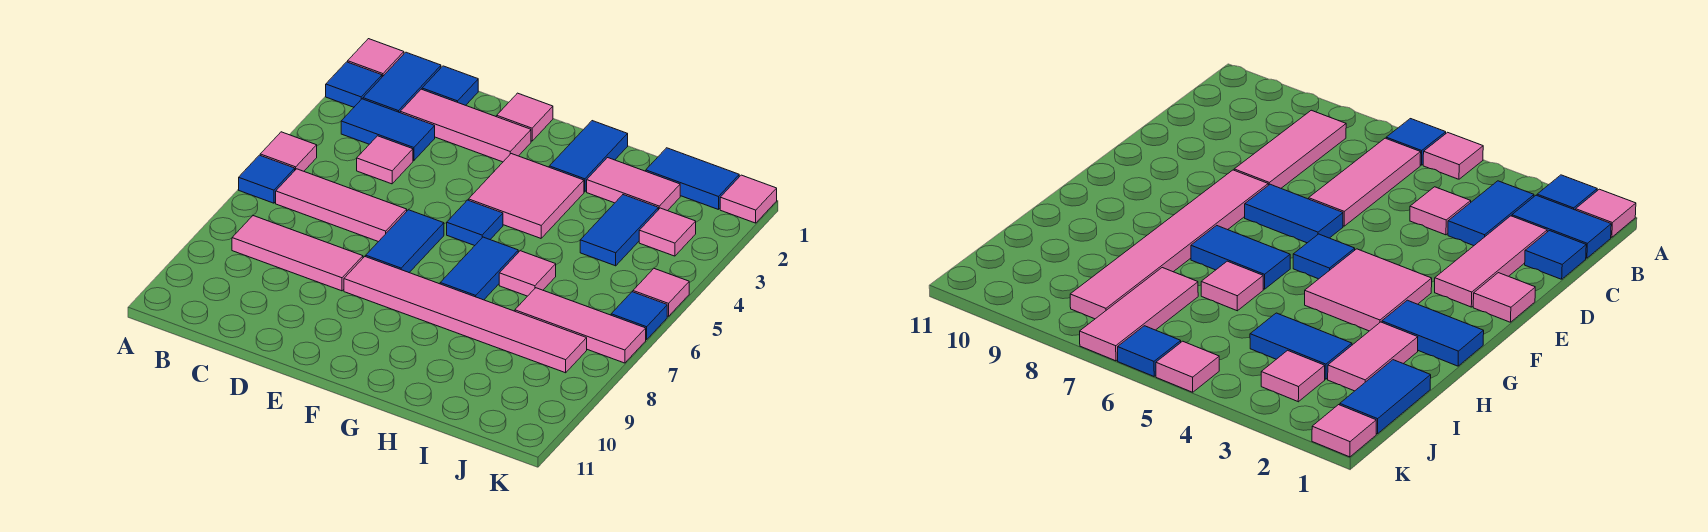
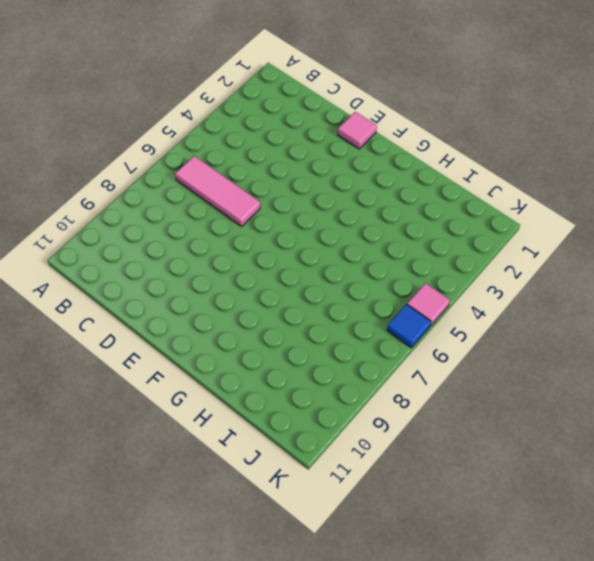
none -> pink tile A1 level 1
none -> blue tile A2 level 1
none -> pink tile A5 level 1

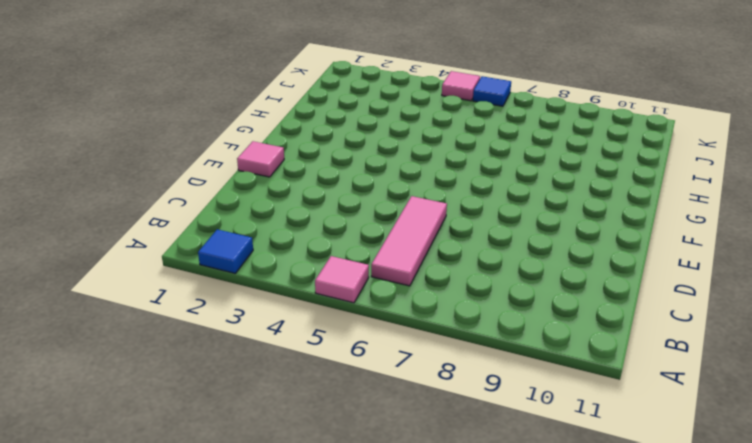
none -> pink tile A1 level 1
none -> blue tile A6 level 1
none -> blue tile B1:B2 level 1

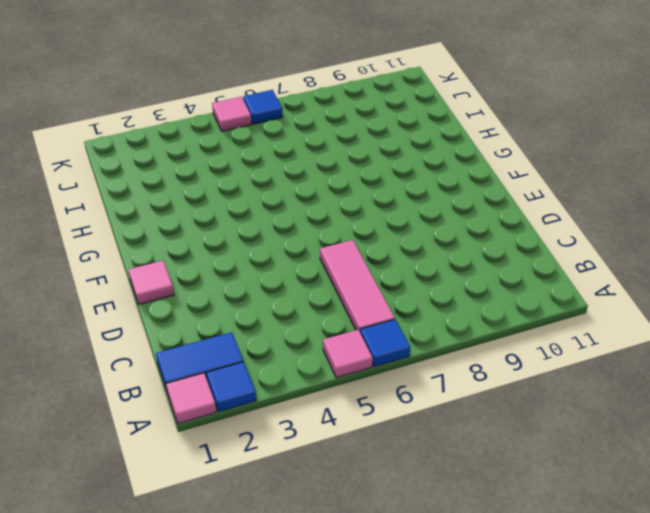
none -> blue tile B3:C3 level 1
none -> pink tile B8:D8 level 1
none -> blue tile C1 level 1

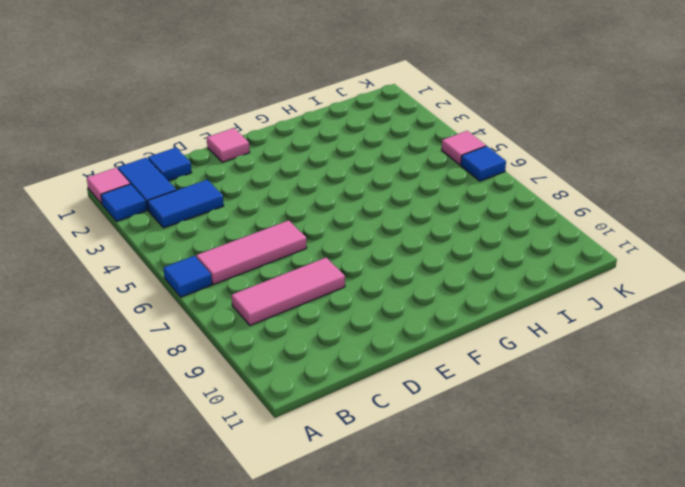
none -> pink tile A5 level 1
none -> pink tile C2:E2 level 1
none -> pink tile C4 level 1

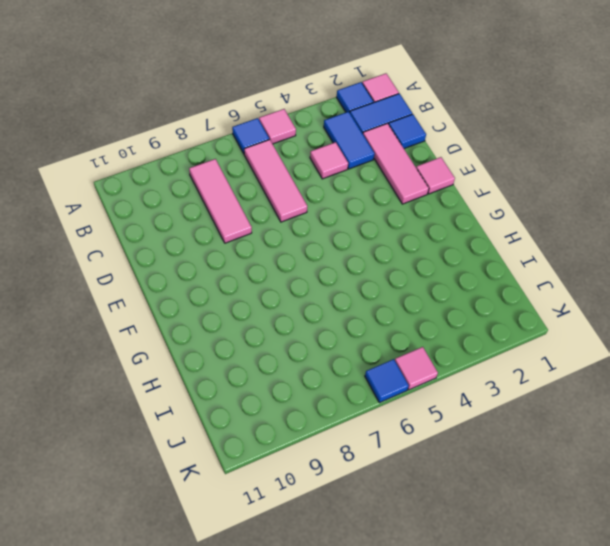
none -> blue tile E6:E7 level 1
none -> pink tile E8:J8 level 1
none -> pink tile F3:G4 level 1

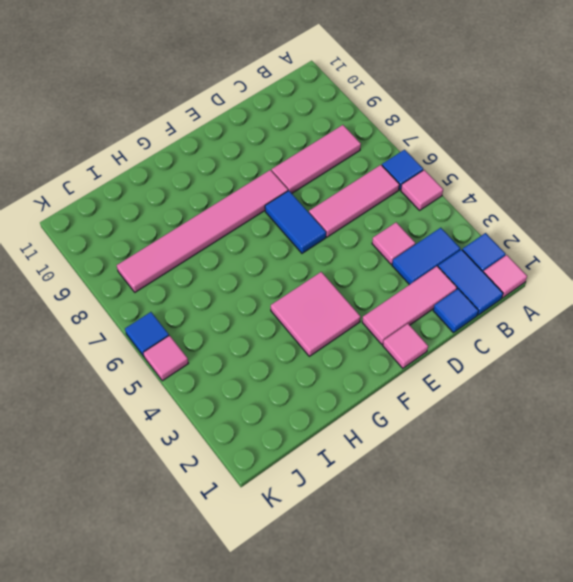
none -> blue tile F5 level 1
none -> blue tile G1:G2 level 1
none -> blue tile G6:G7 level 1

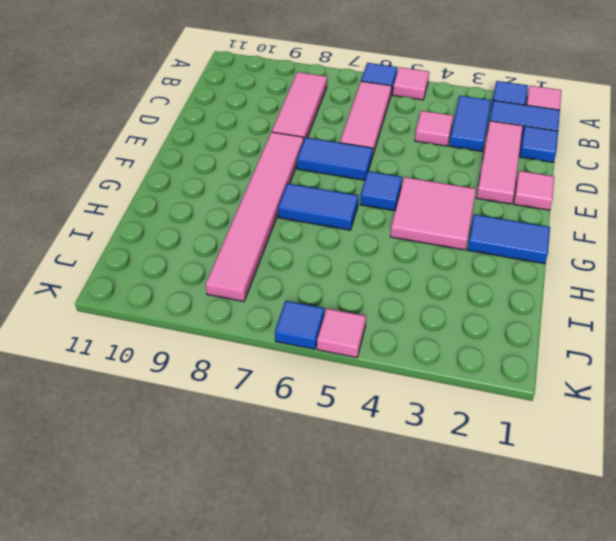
none -> pink tile H2:I2 level 1
none -> pink tile H6 level 1
none -> blue tile I1:J1 level 1

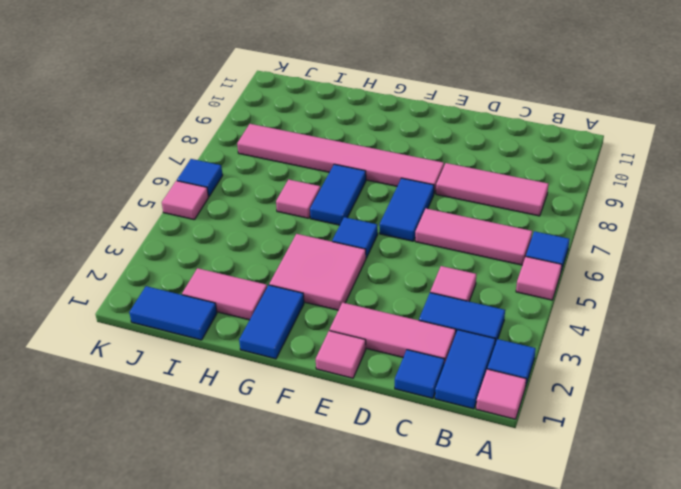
none -> blue tile I3:I4 level 1
none -> pink tile I7:K7 level 1
none -> pink tile J3 level 1

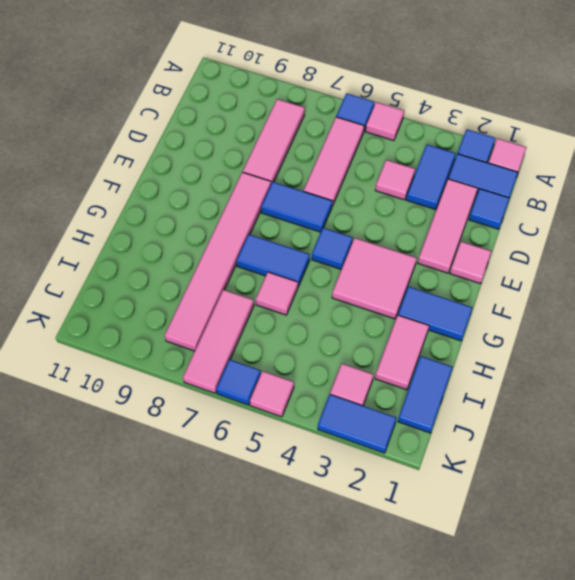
blue tile K2:K3 level 1 -> blue tile I3:I4 level 1
none -> pink tile K1 level 1

